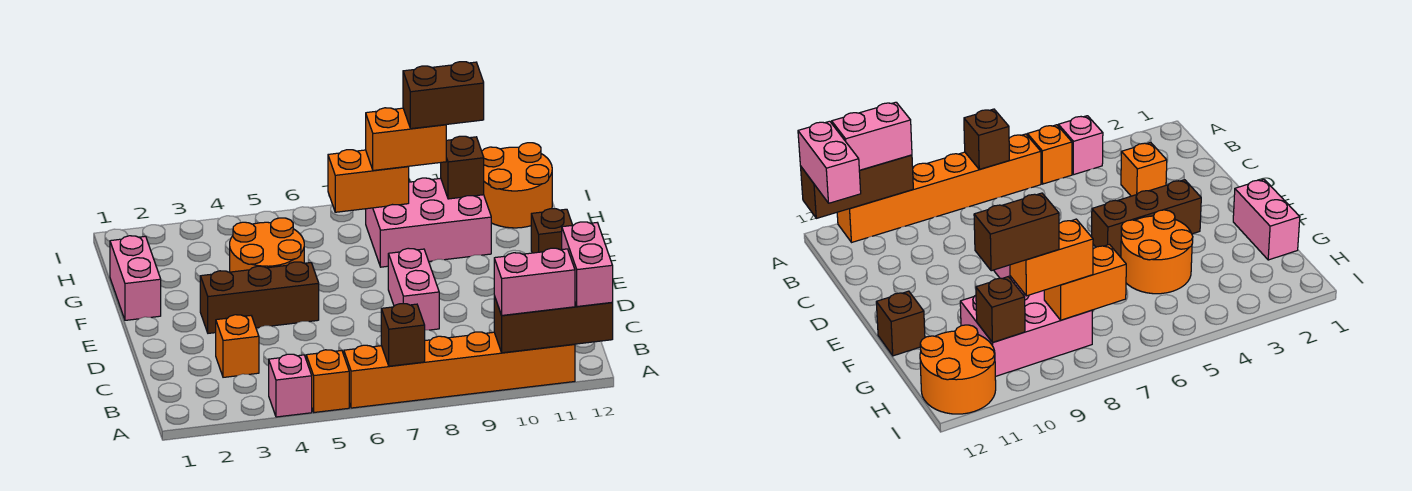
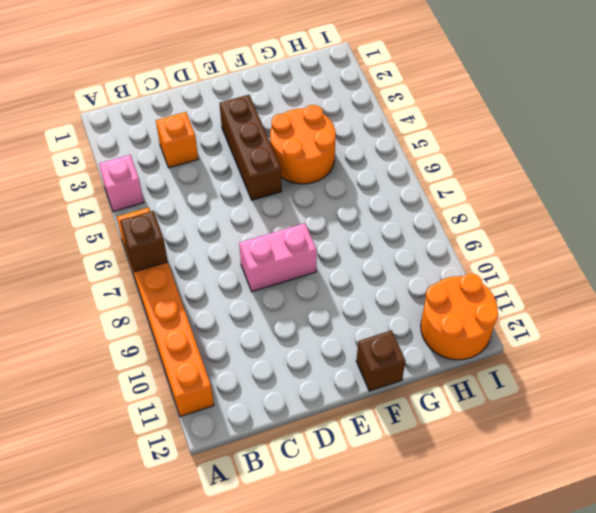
none -> orange brick A5 level 1
none -> pink brick F1:G1 level 1
none -> pink brick G8:H10 level 1

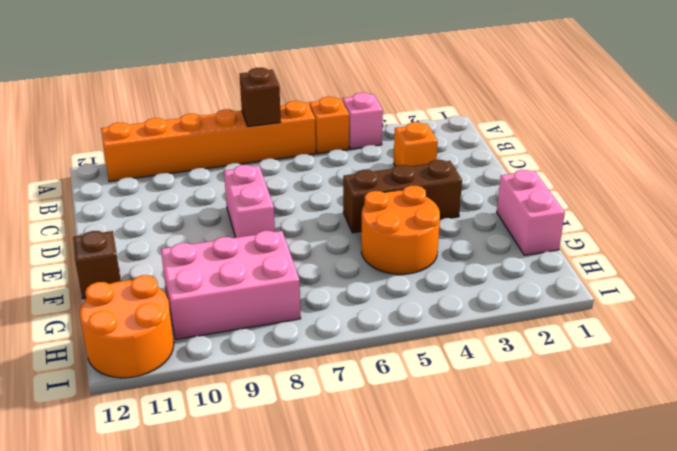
none -> brown brick A10:A12 level 2
none -> orange brick H7:H8 level 2
none -> brown brick H10 level 2

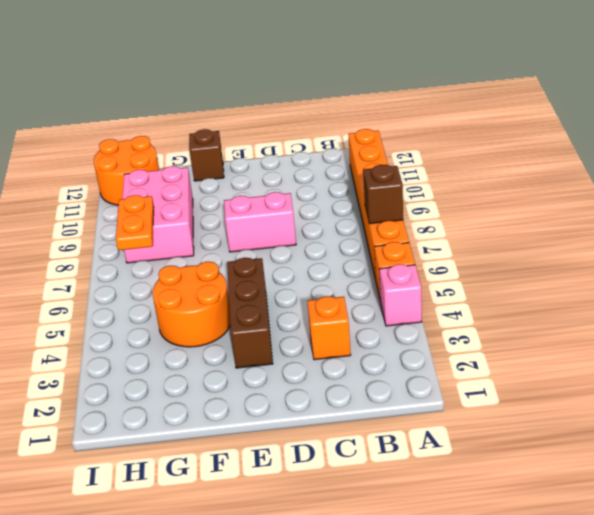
orange plate H7:H8 level 2 -> orange brick H7:H8 level 2
none -> pink brick F1:G1 level 1
none -> brown brick A10:A12 level 2
none -> brown brick H10 level 2

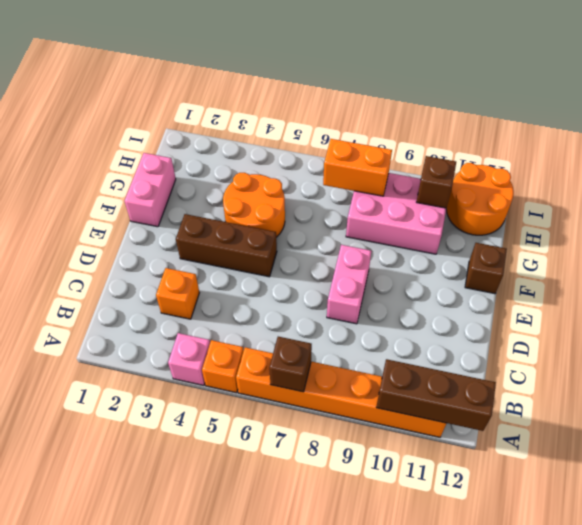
none -> pink brick A10:A11 level 3
none -> pink brick A12:B12 level 3
none -> orange brick H8:H9 level 3

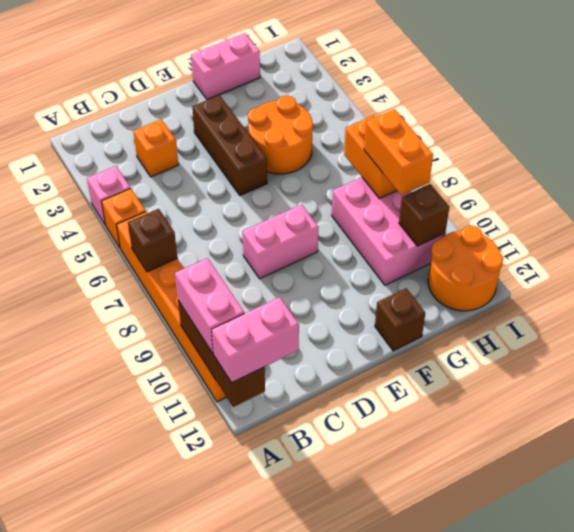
none -> brown brick H9:H10 level 4

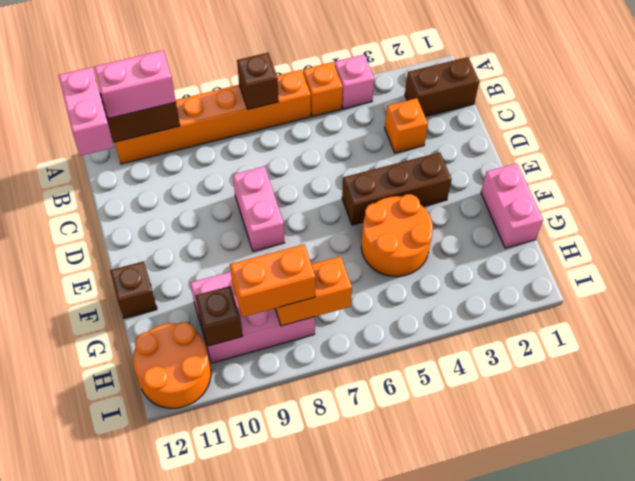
brown brick B1:B2 level 1 -> brown brick H9:H10 level 4

